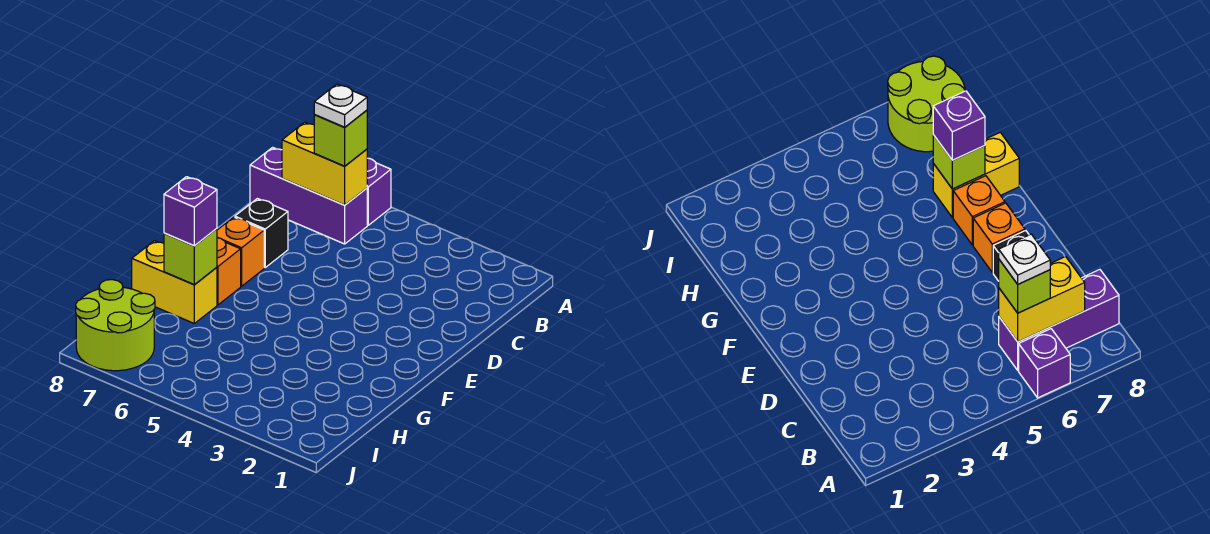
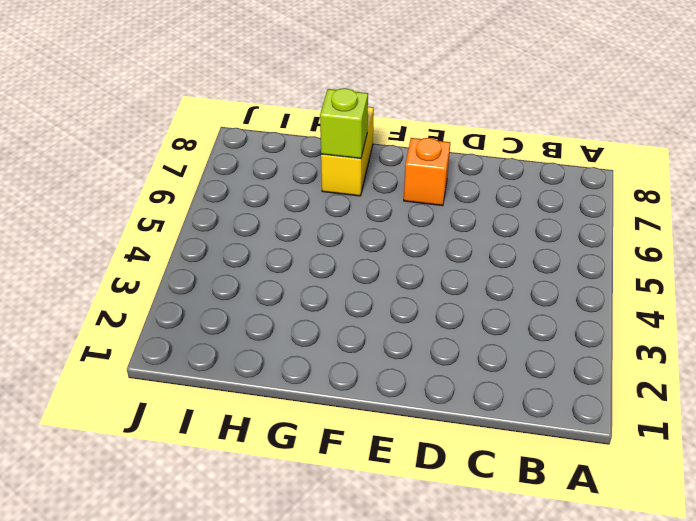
none -> purple brick A6 level 1
none -> purple brick B6:B8 level 1
none -> black brick D7 level 1

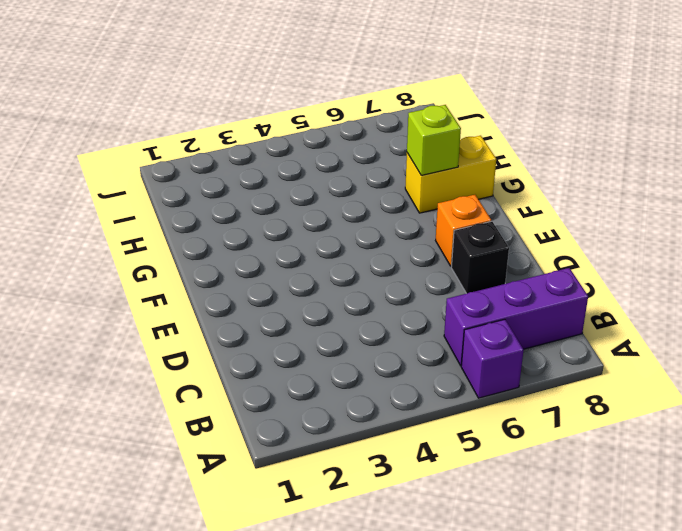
none -> orange brick F7 level 1
none -> lime round brick I7:J8 level 1
none -> yellow brick B6:B7 level 2

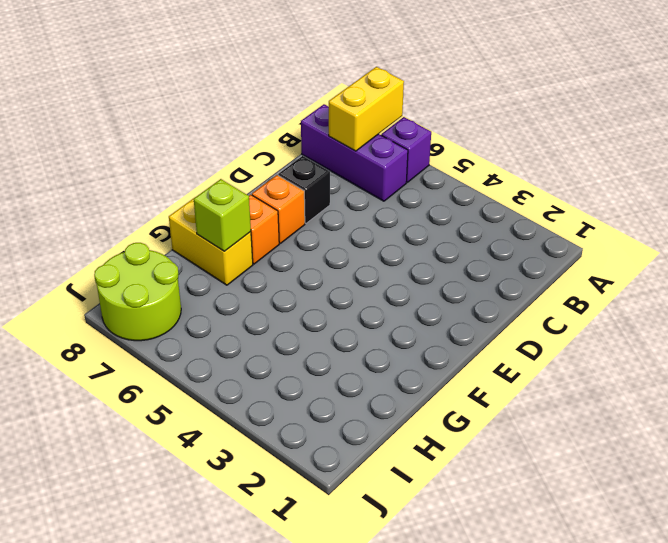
yellow brick A7:B7 level 2 -> yellow brick B6:B7 level 2
none -> lime brick B6 level 3
none -> purple brick G7 level 3
none -> white plate B6 level 4

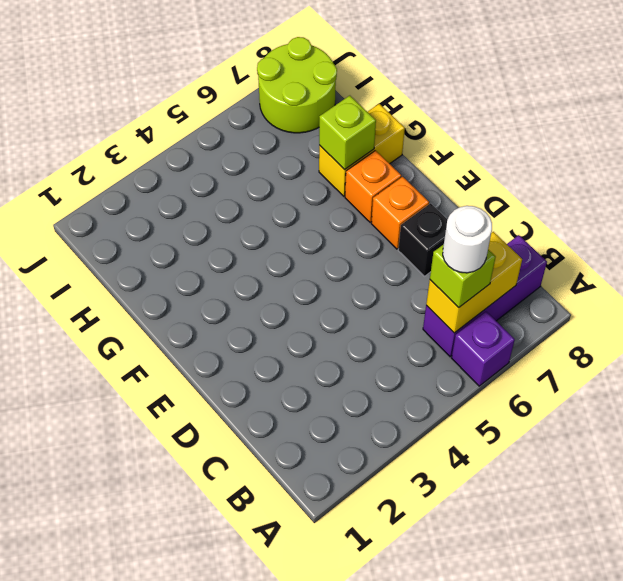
white round brick B6 level 4 -> white plate B6 level 4
none -> purple brick G7 level 3

